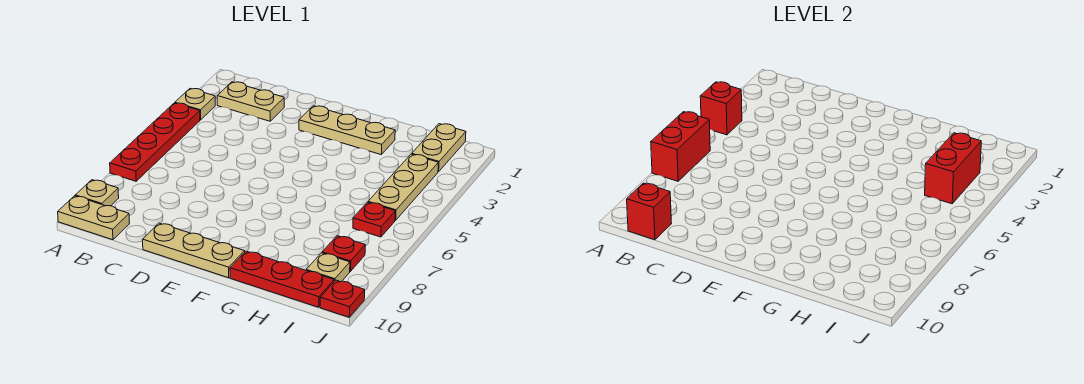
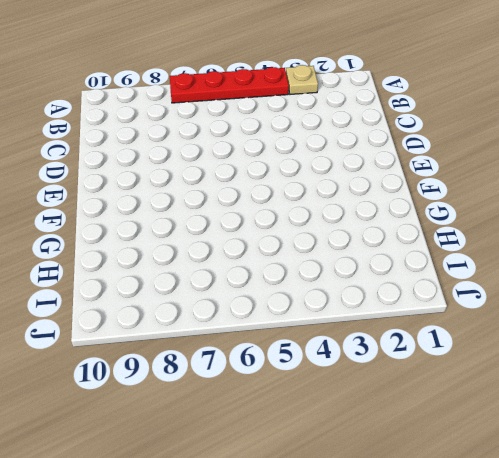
none -> tan plate A9 level 1
none -> tan plate A10:B10 level 1
none -> tan plate B2:C2 level 1

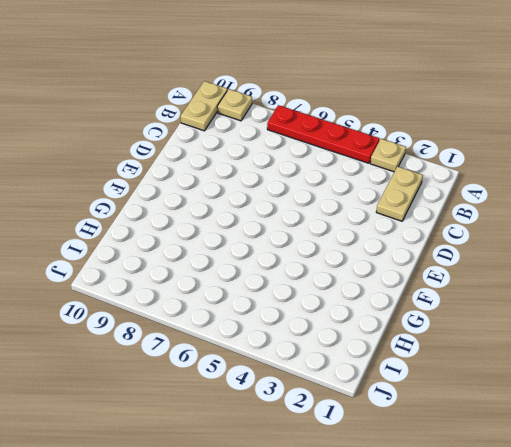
none -> tan plate D10:F10 level 1
none -> tan plate E2:G2 level 1
none -> red plate G10:I10 level 1

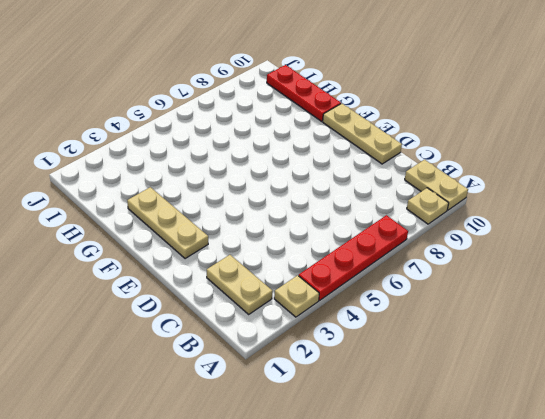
none -> tan plate I1:I2 level 1
none -> tan plate I3:I5 level 1
none -> red plate I6 level 1

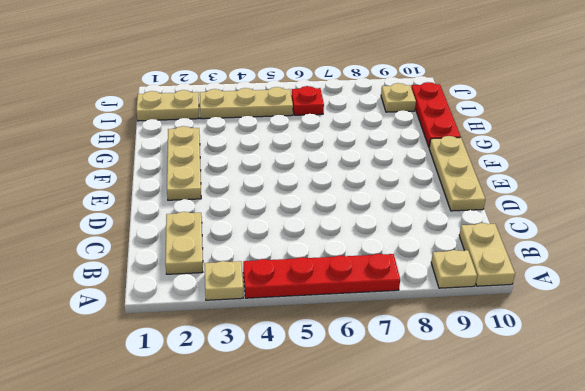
none -> red plate I8 level 1
none -> red plate J10 level 1
none -> red brick A4 level 2

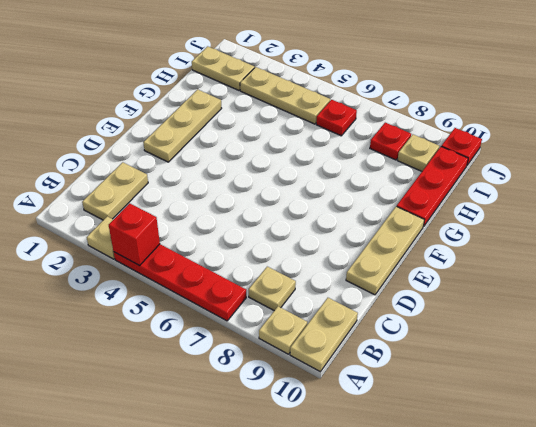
tan plate B8 level 1 -> none
none -> red brick A6:A7 level 2
none -> red brick B10 level 2
none -> red brick I3:I4 level 2

